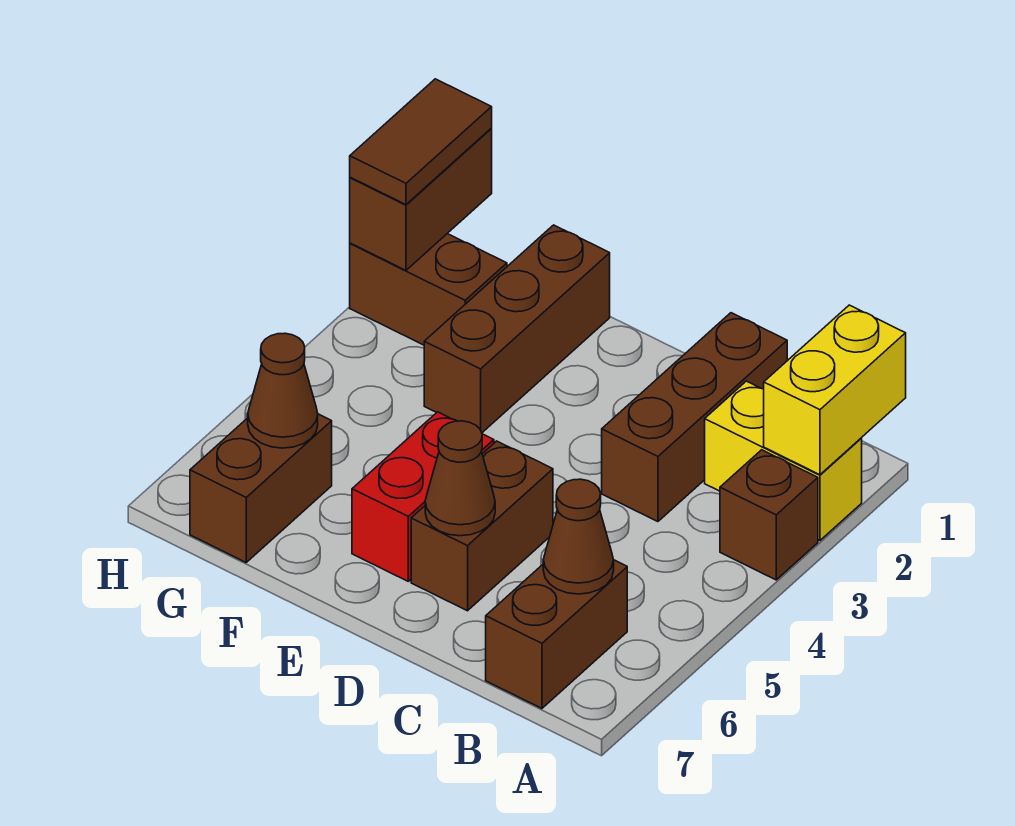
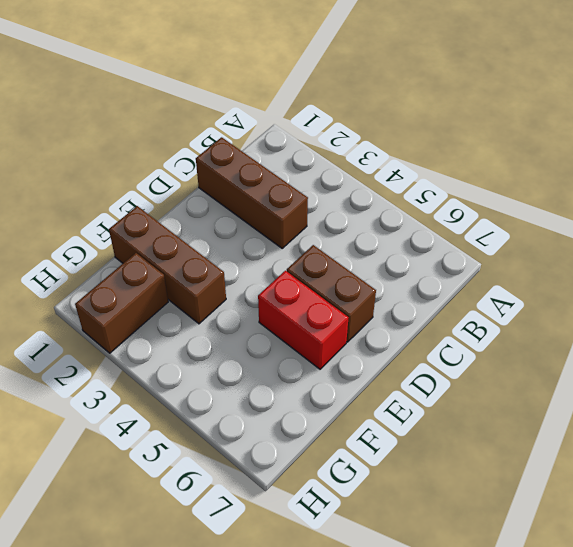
none -> yellow brick A2:B2 level 1
none -> brown brick A3 level 1
none -> brown brick B6:B7 level 1

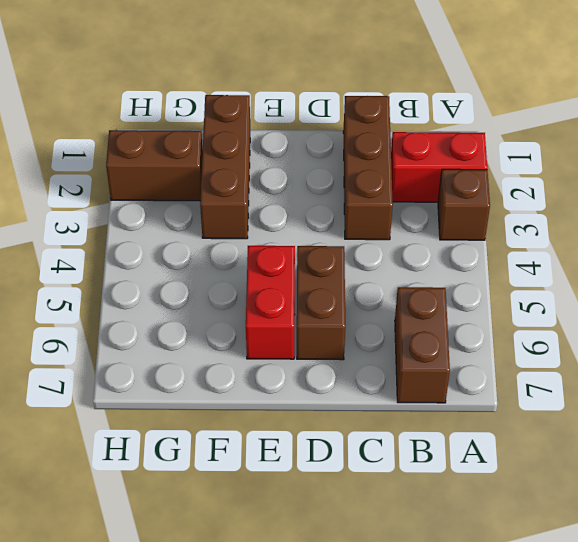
red brick A2:B2 level 1 -> yellow brick A2:B2 level 1
none -> brown brick G6:G7 level 1
none -> yellow brick A1:A2 level 2
none -> brown cone B6 level 2

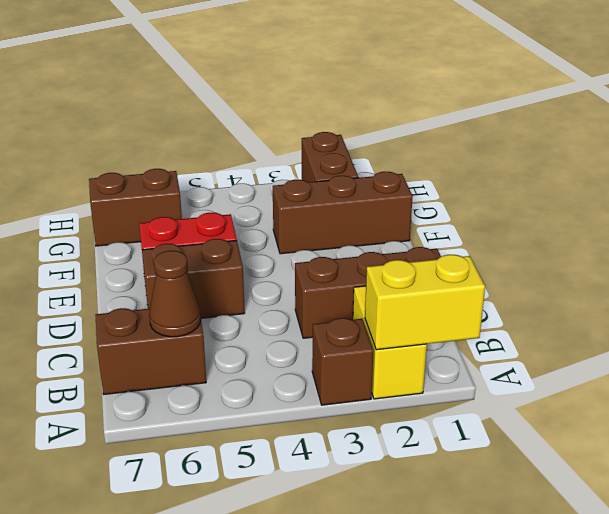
none -> brown cone D6 level 2
none -> brown cone G6 level 2
none -> brown brick H1:H2 level 2

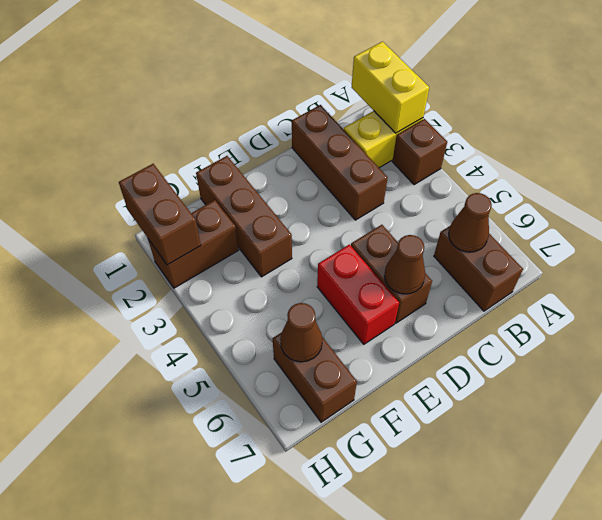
none -> brown tile H1:H2 level 3

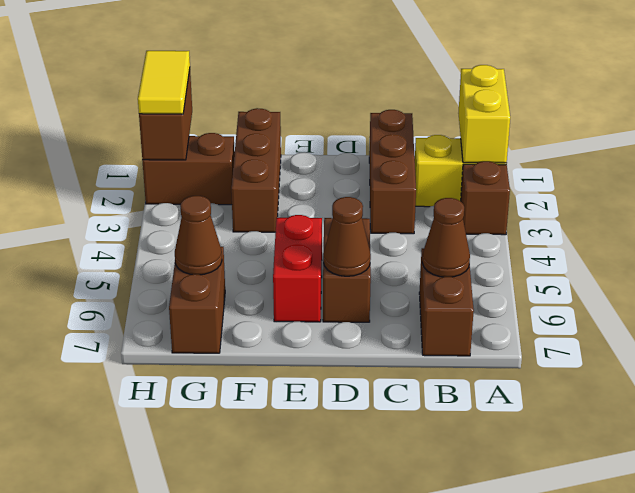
yellow tile H1:H2 level 3 -> brown tile H1:H2 level 3

